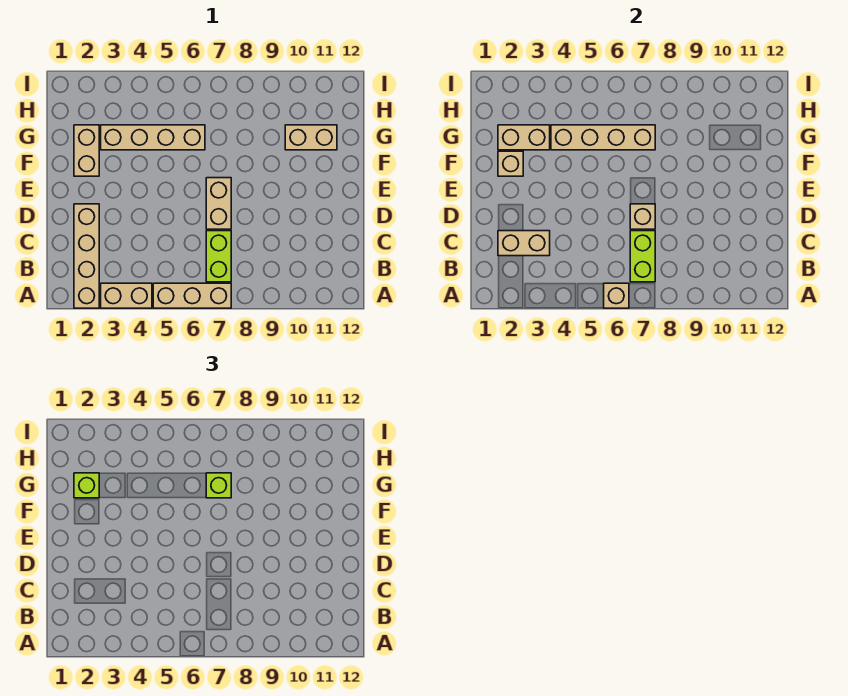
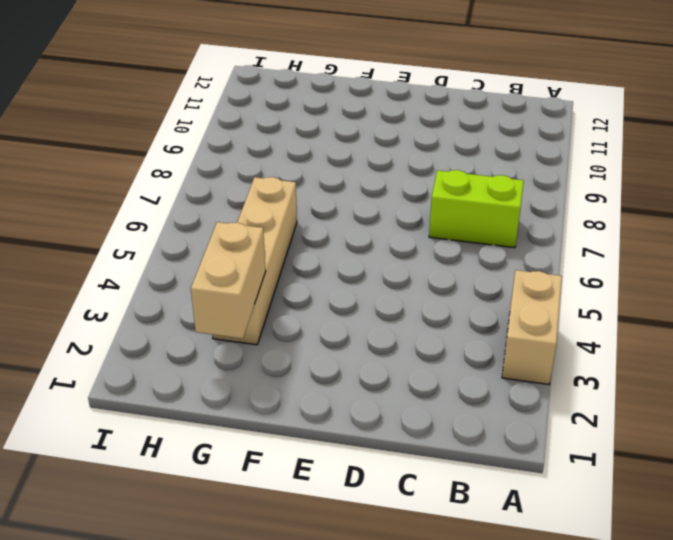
none -> tan brick A2:D2 level 1
none -> tan brick A5:A7 level 1
none -> tan brick D7:E7 level 1

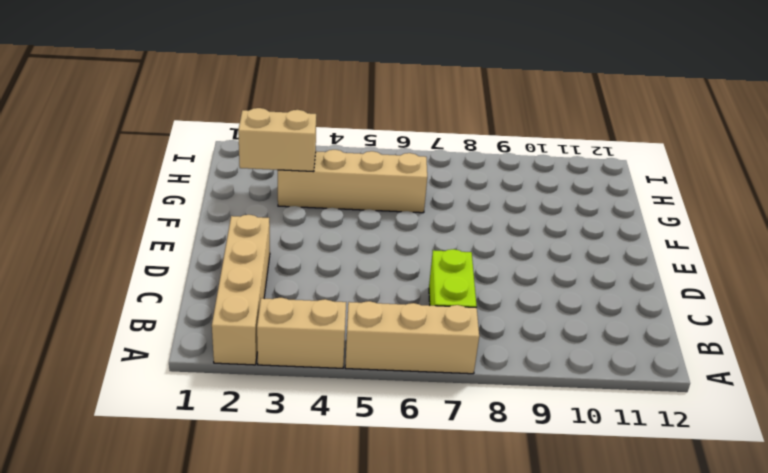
none -> tan brick D7:E7 level 1
none -> tan brick F2:G2 level 1
none -> tan brick G10:G11 level 1

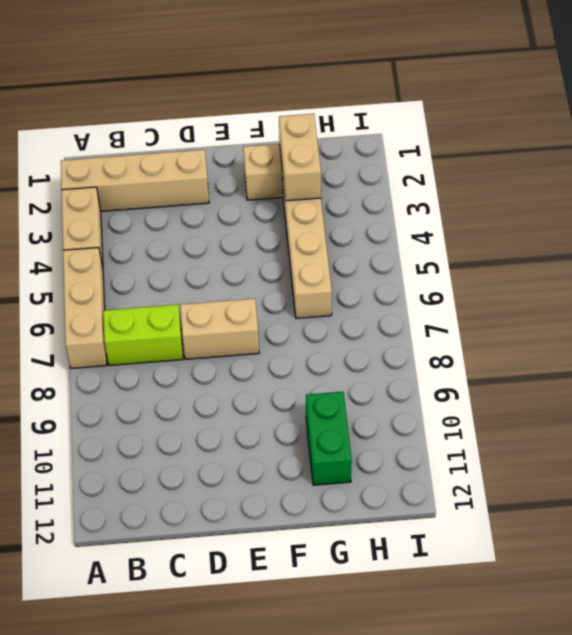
green brick G10:G11 level 1 -> tan brick G10:G11 level 1
none -> tan brick A6 level 2
none -> lime brick B7:C7 level 2
none -> tan brick C2:C3 level 2

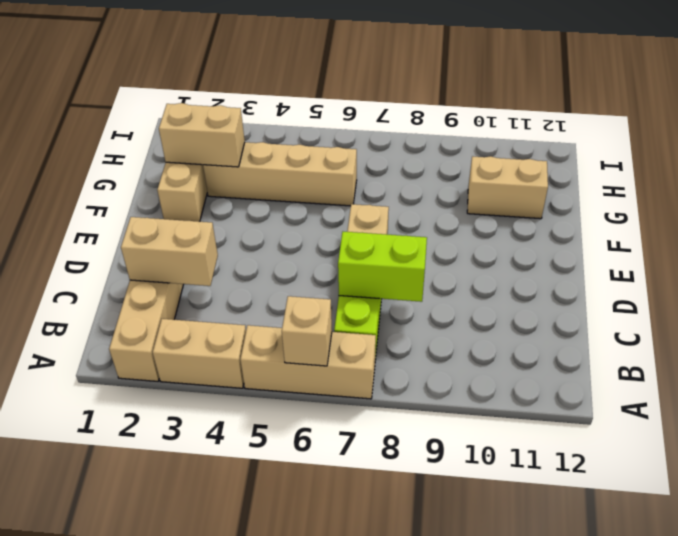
lime brick C7:C8 level 2 -> lime brick B7:C7 level 2
none -> tan brick D7 level 2
none -> tan brick F2 level 2
none -> tan brick G4:G7 level 2

